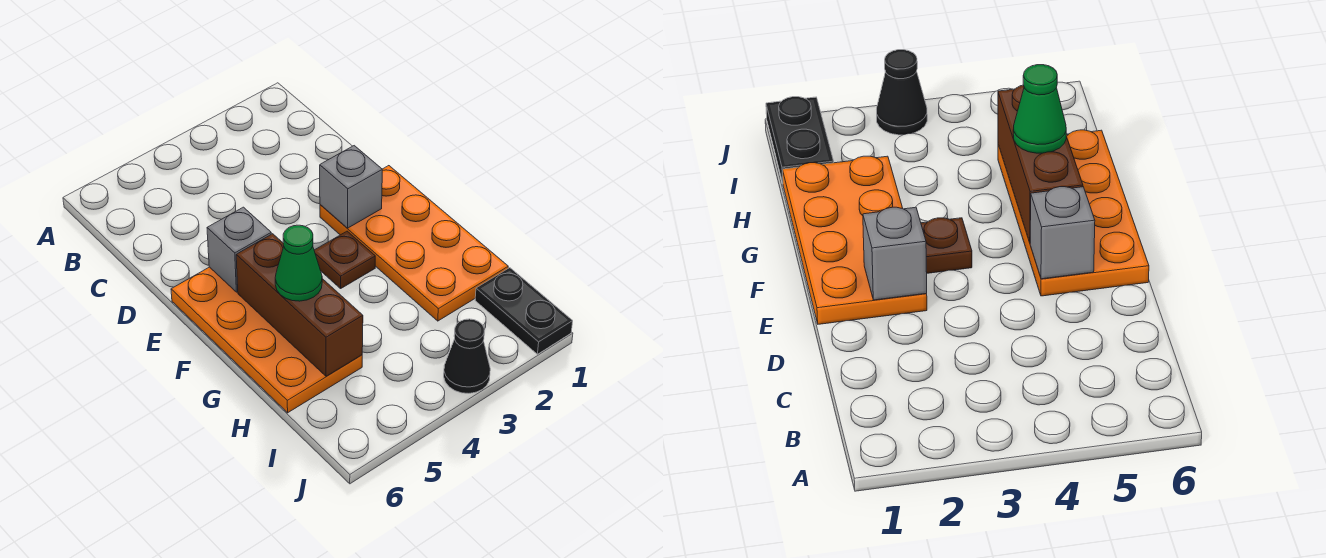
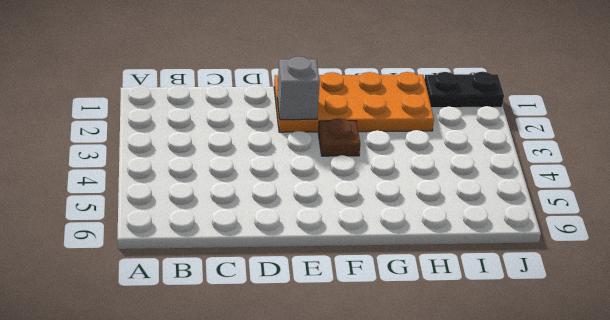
none -> orange plate E5:H6 level 1
none -> black cone J3 level 1

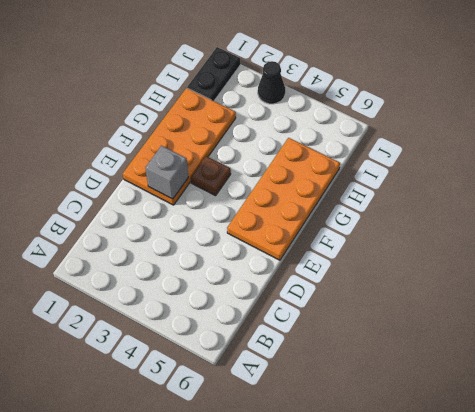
none -> grey brick E5 level 2
none -> brown brick F5:H5 level 2

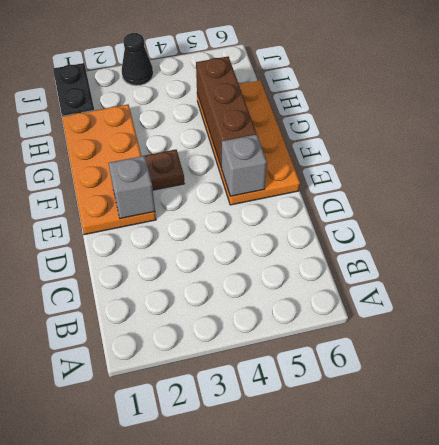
none -> green cone G5 level 3

